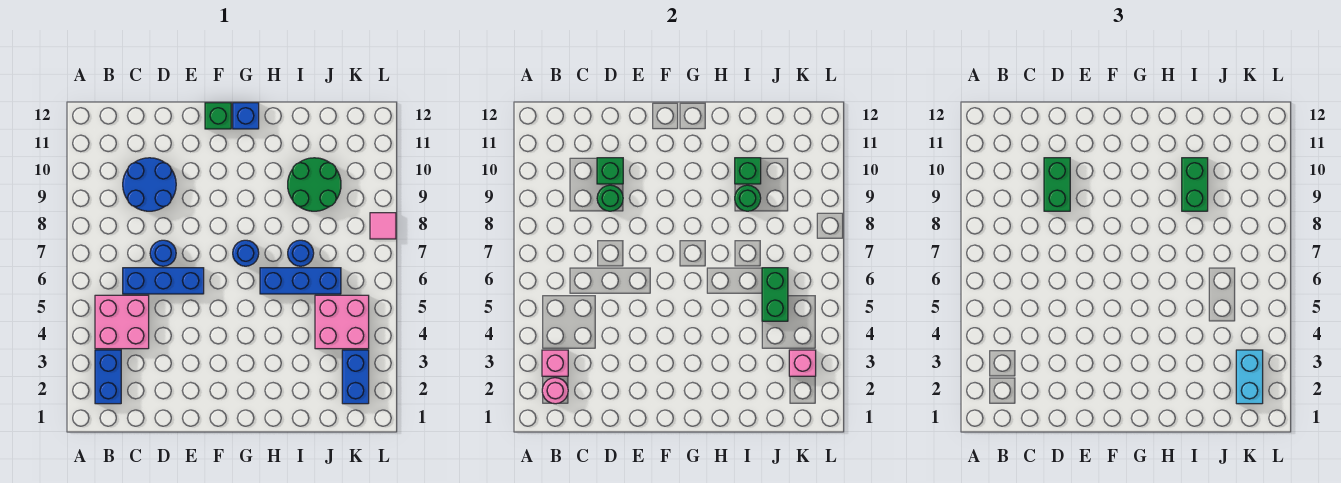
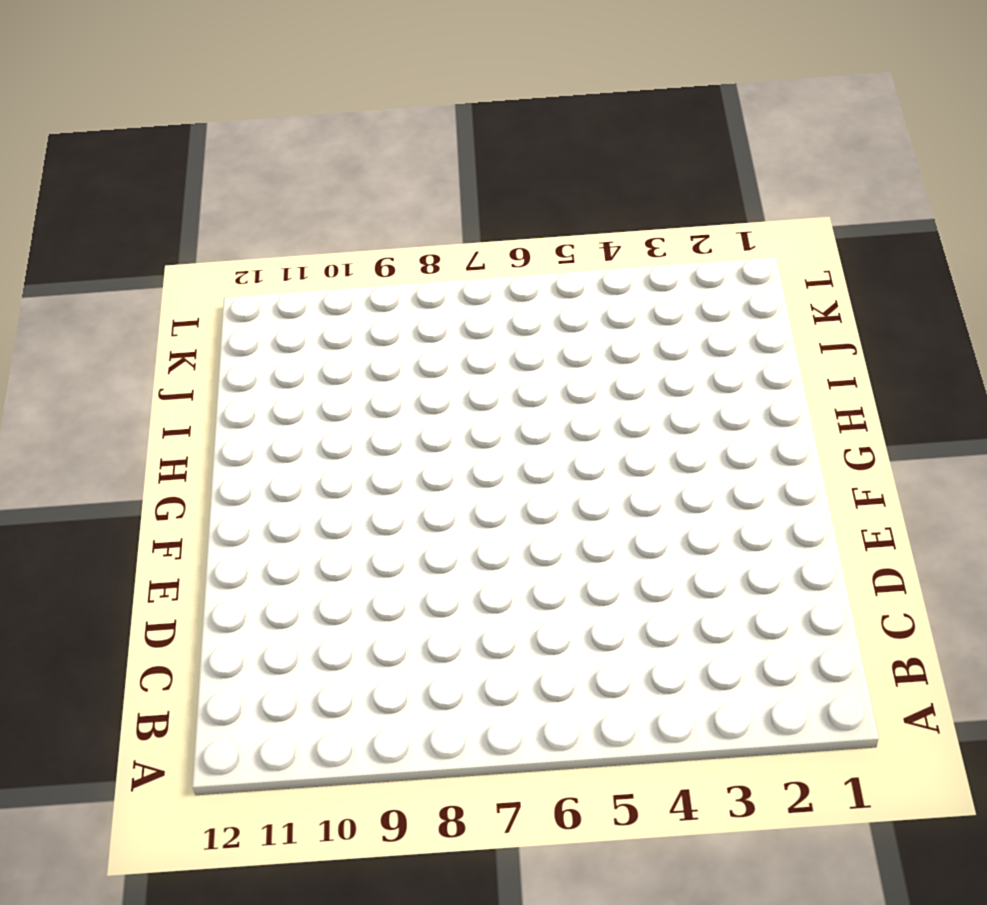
none -> blue brick B2:B3 level 1
none -> pink brick B4:C5 level 1
none -> blue brick C6:E6 level 1

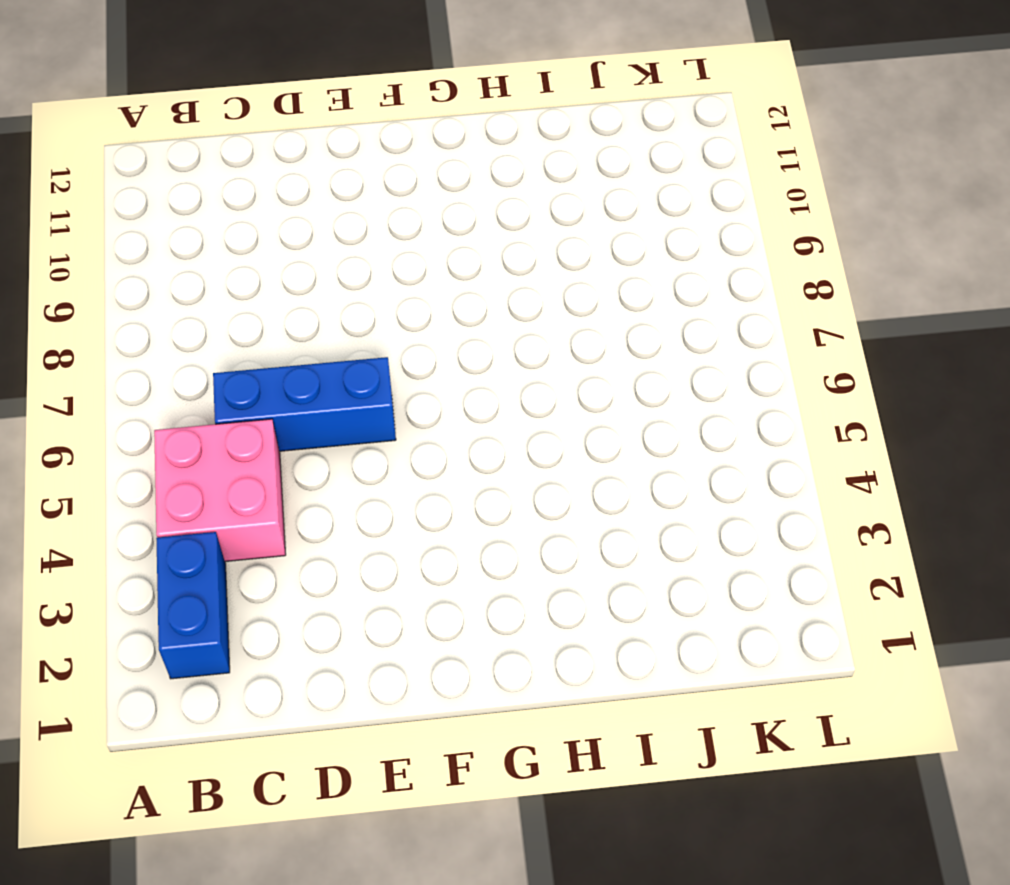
none -> blue round brick C9:D10 level 1
none -> blue round brick D7 level 1
none -> green brick F12 level 1

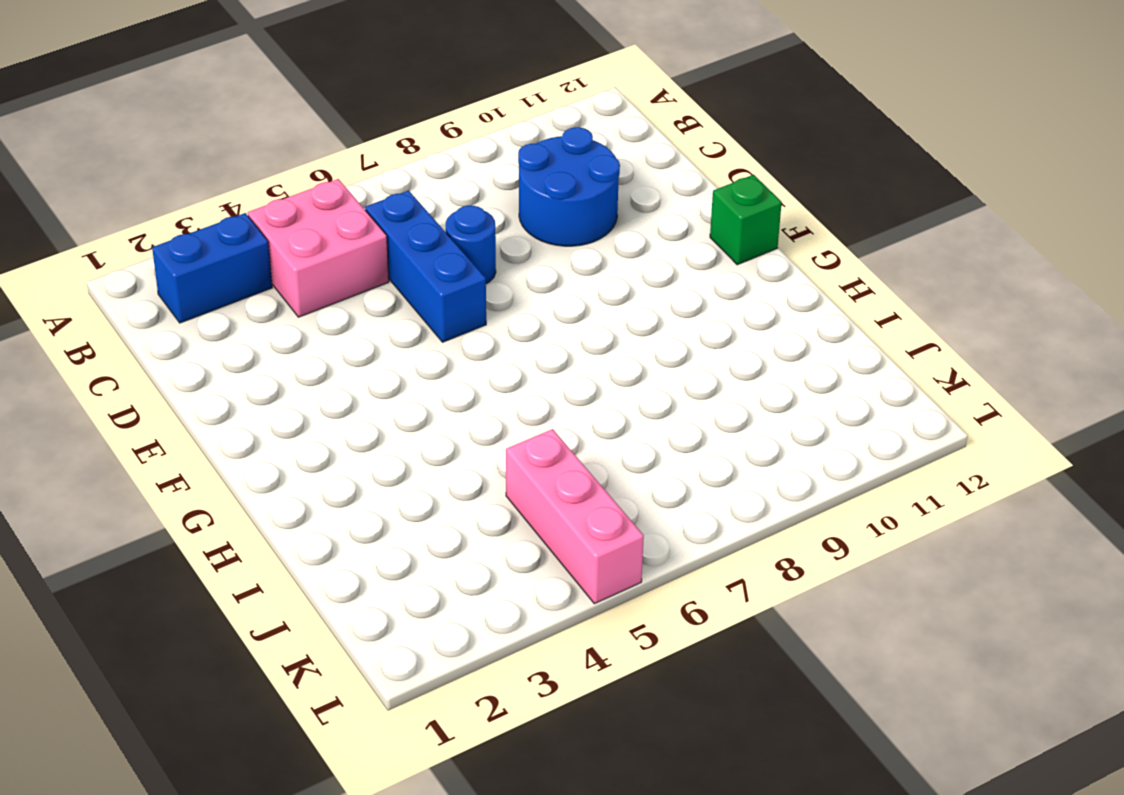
pink brick J5:L5 level 1 -> pink brick J4:K5 level 1
none -> blue round brick G7 level 1
none -> blue brick G12 level 1
none -> blue brick H6:J6 level 1

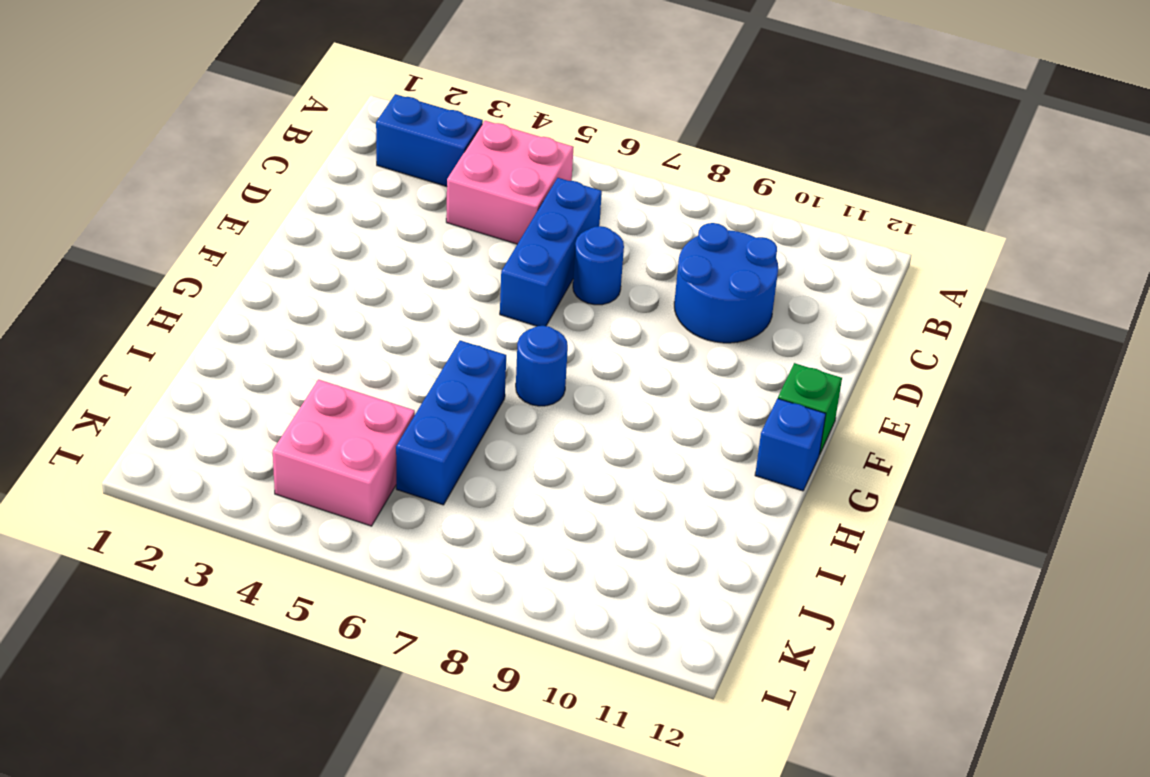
none -> blue round brick I7 level 1
none -> green round brick I9:J10 level 1
none -> blue brick K2:K3 level 1

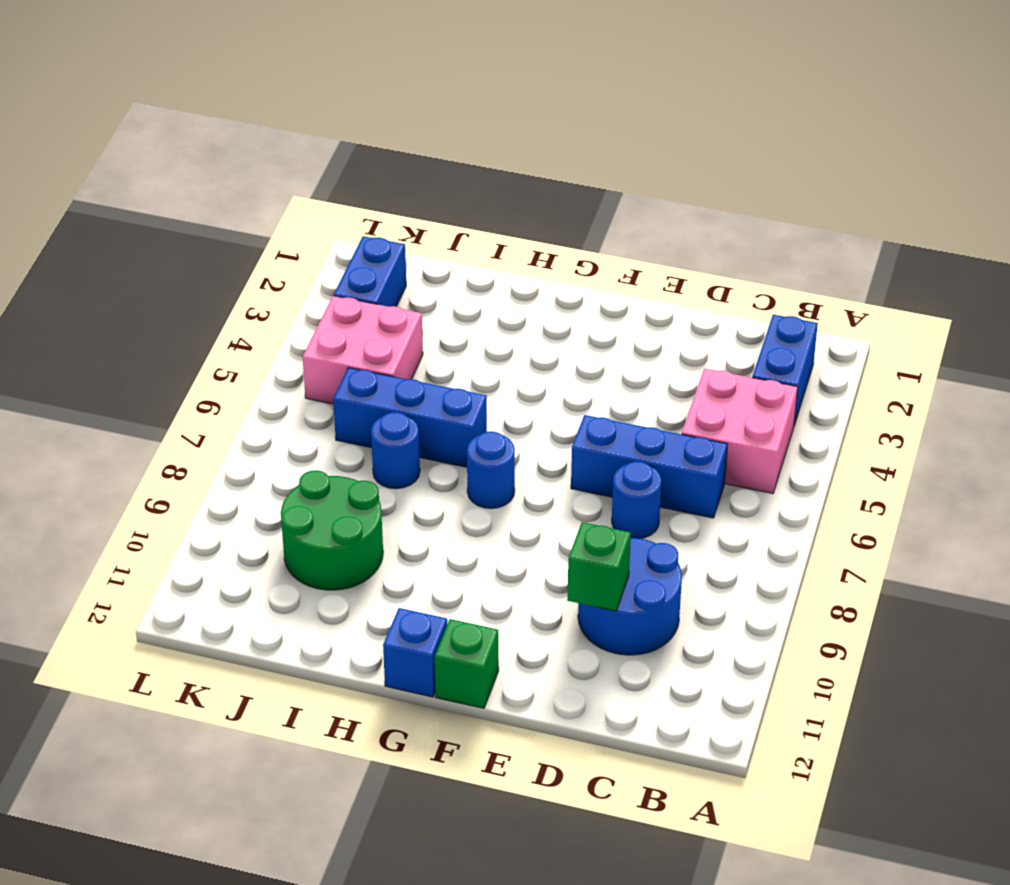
none -> pink tile L8 level 1
none -> pink round brick B2 level 2
none -> pink brick B3 level 2

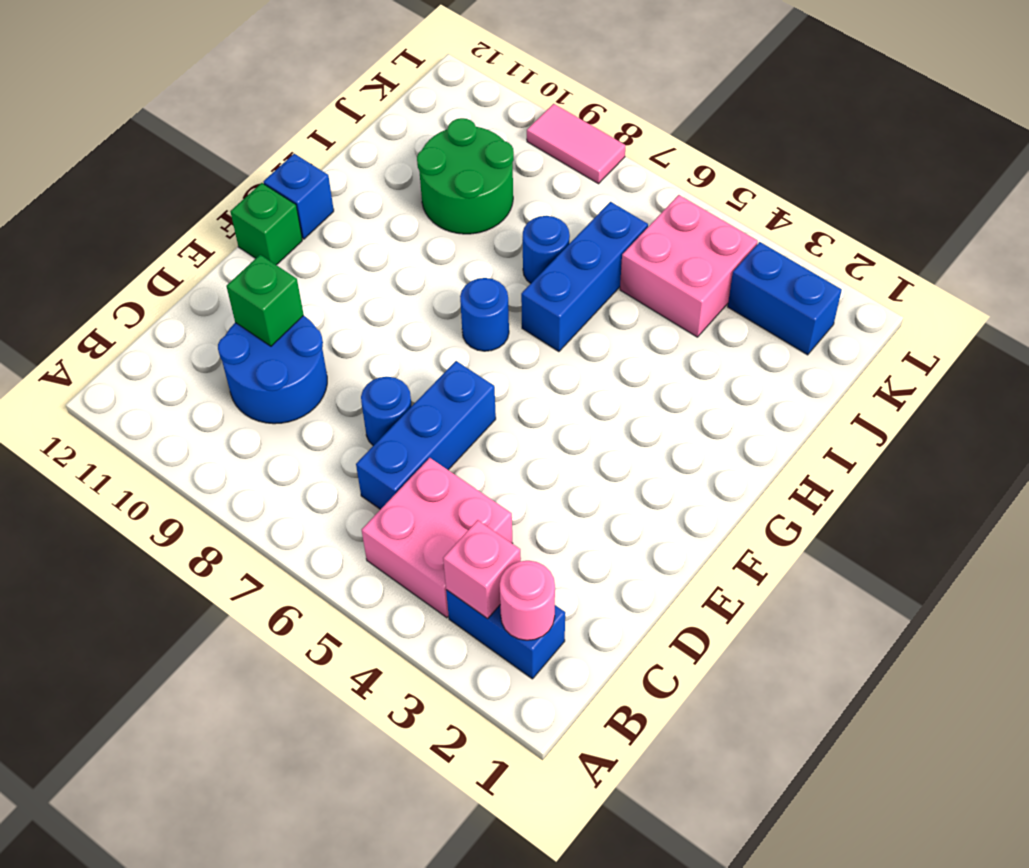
pink tile L8:L9 level 1 -> pink tile L8 level 1
none -> green round brick D9 level 2
none -> green round brick I9 level 2
none -> green brick I10 level 2

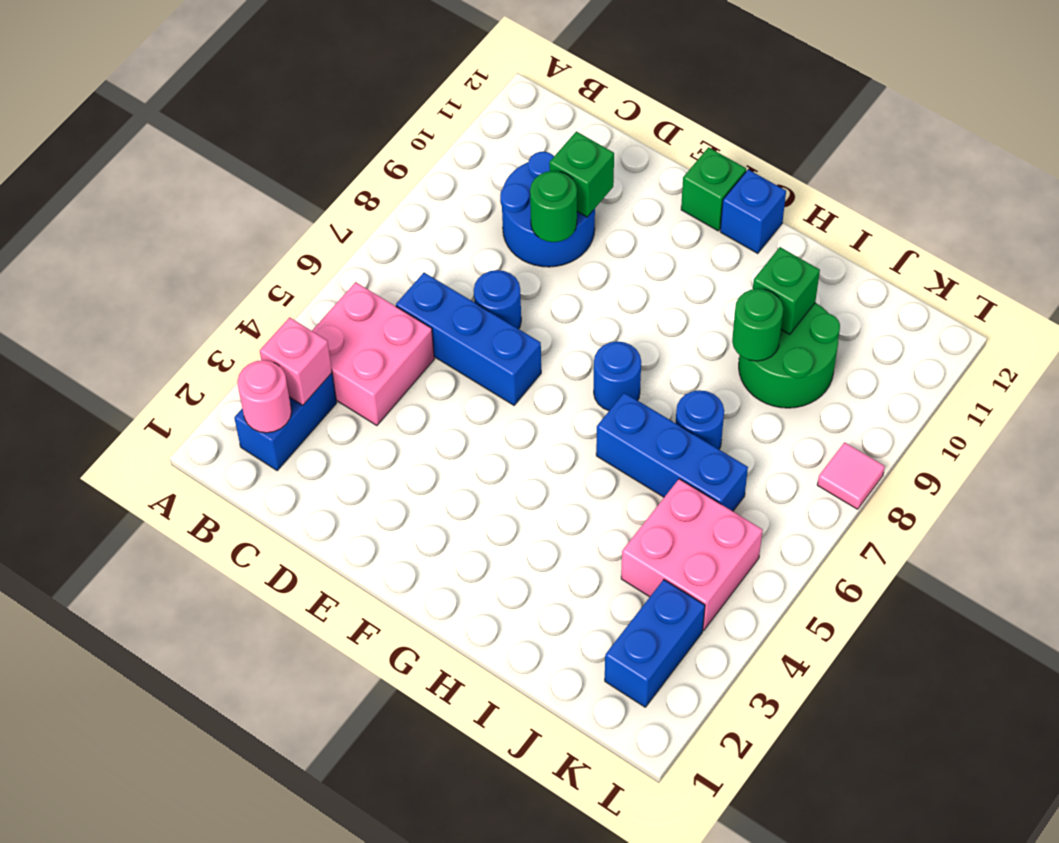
none -> green brick J5:J6 level 2
none -> pink brick K3 level 2
none -> green brick D9:D10 level 3

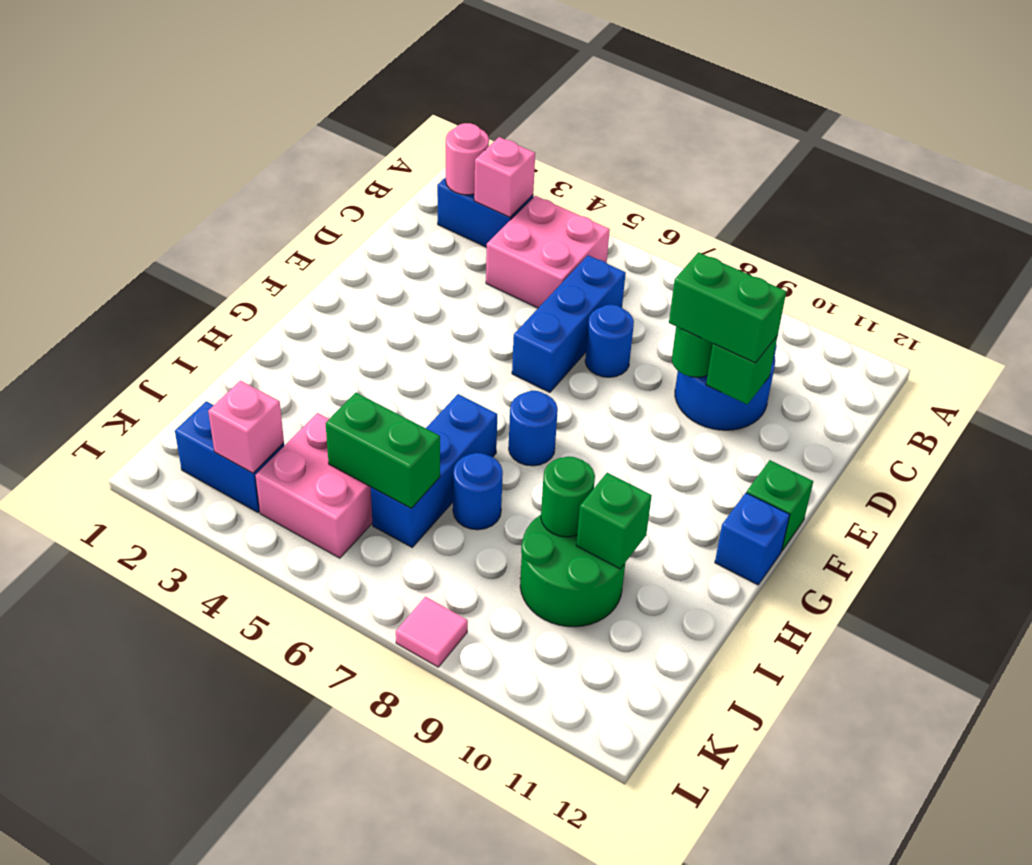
none -> green brick I9:I10 level 3
none -> cyan brick K2:K3 level 3

